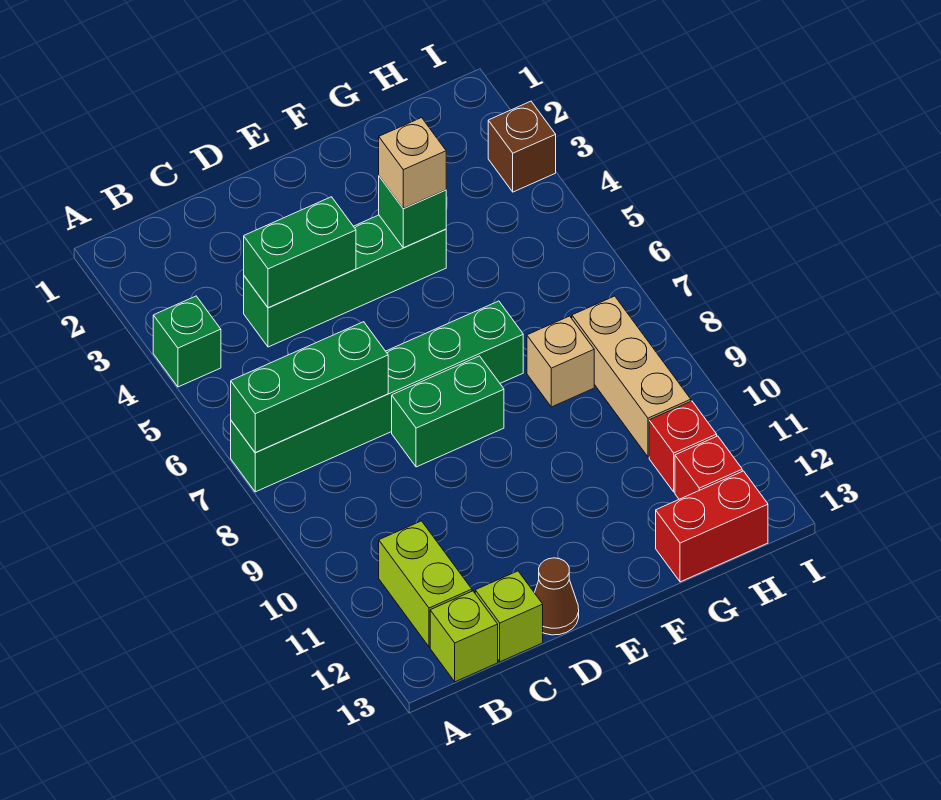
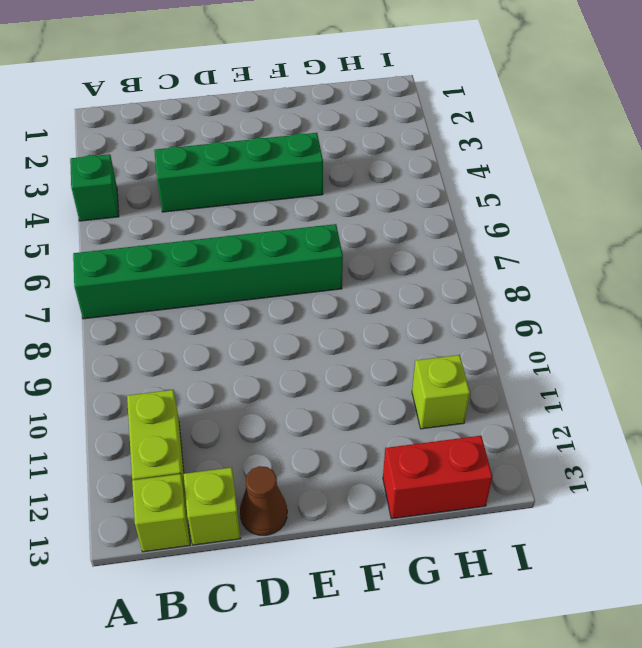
lime brick H11 level 1 -> red brick H11 level 1
none -> green brick D8:E8 level 1
none -> tan brick G8 level 1
none -> tan brick H8:H10 level 1

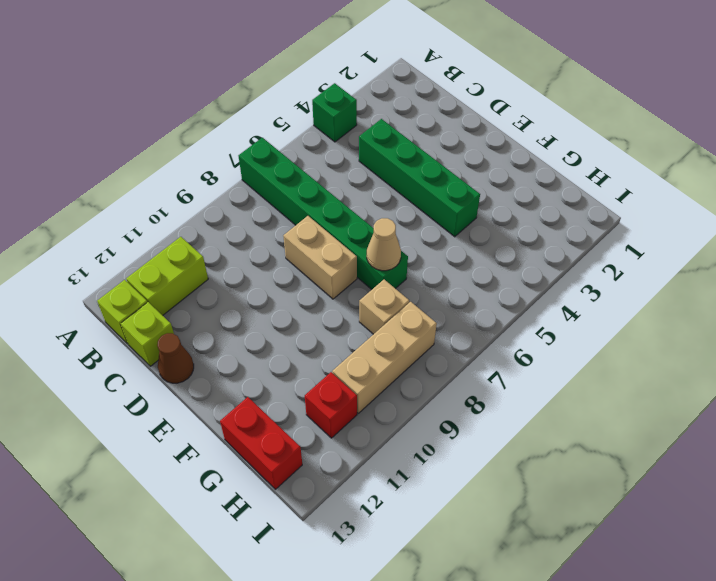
tan brick D8:E8 level 1 -> green brick D8:E8 level 1
tan cone F7 level 2 -> none
none -> red brick H12 level 1
none -> brown brick I3 level 1
none -> green brick A7:C7 level 2

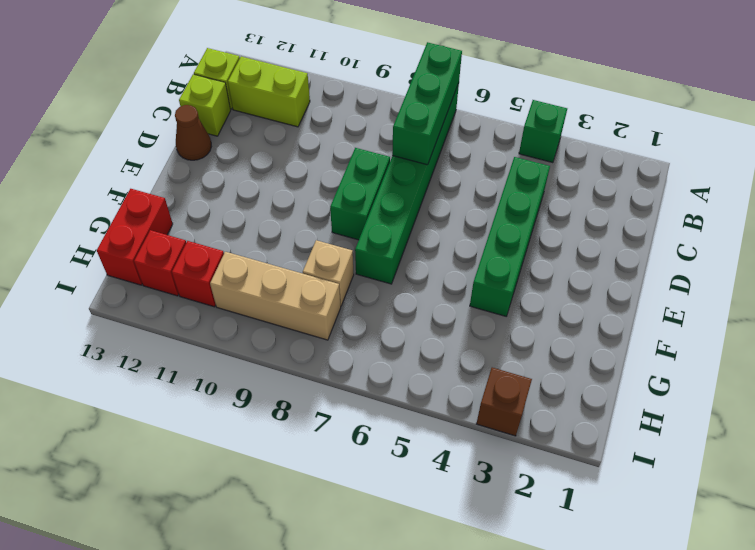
none -> green brick C4:D4 level 2
none -> green brick F4 level 2
none -> tan brick F4 level 3

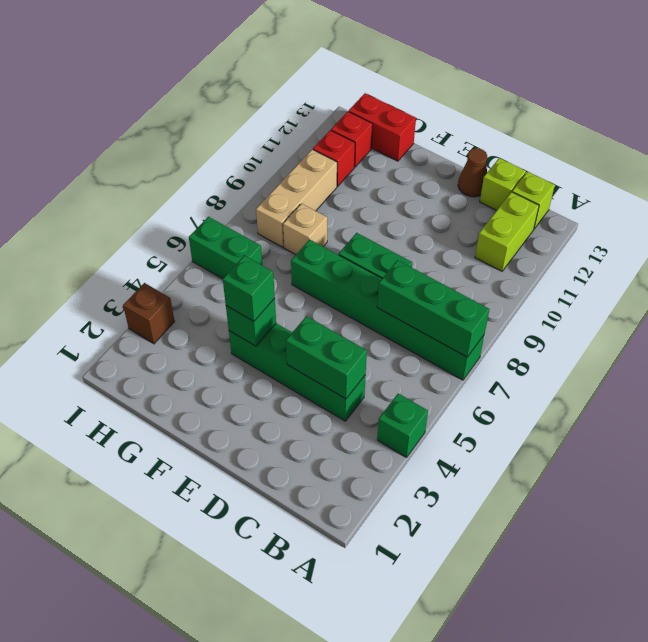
green brick F4 level 3 -> tan brick F4 level 3
green brick H6:I6 level 1 -> none

